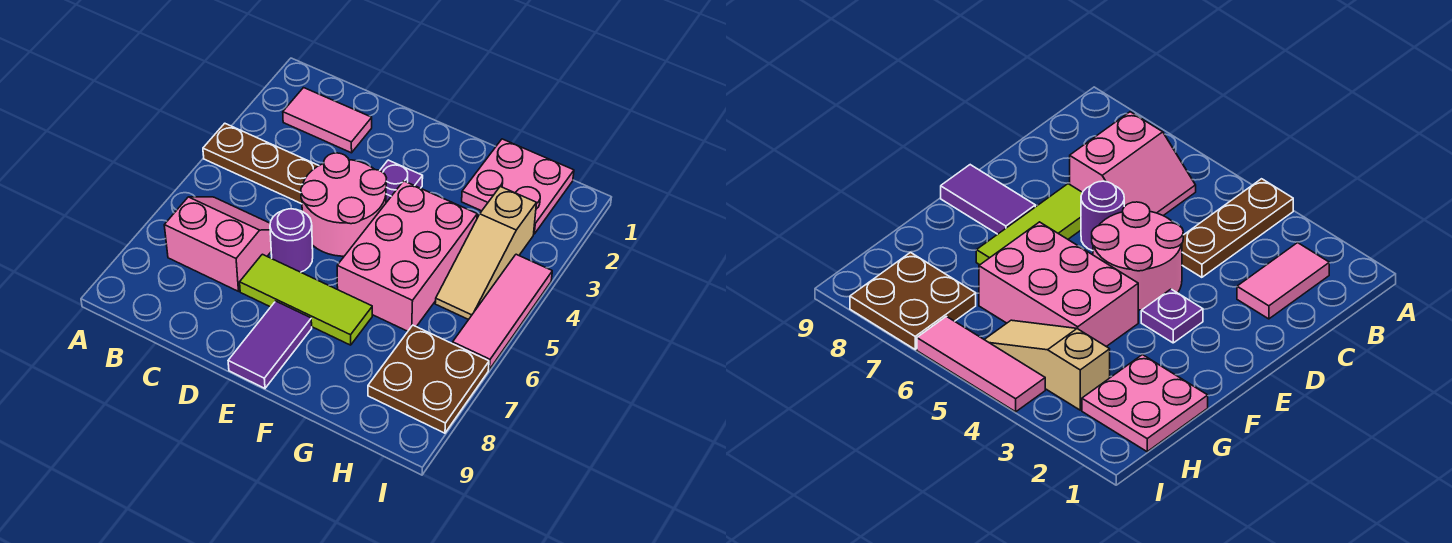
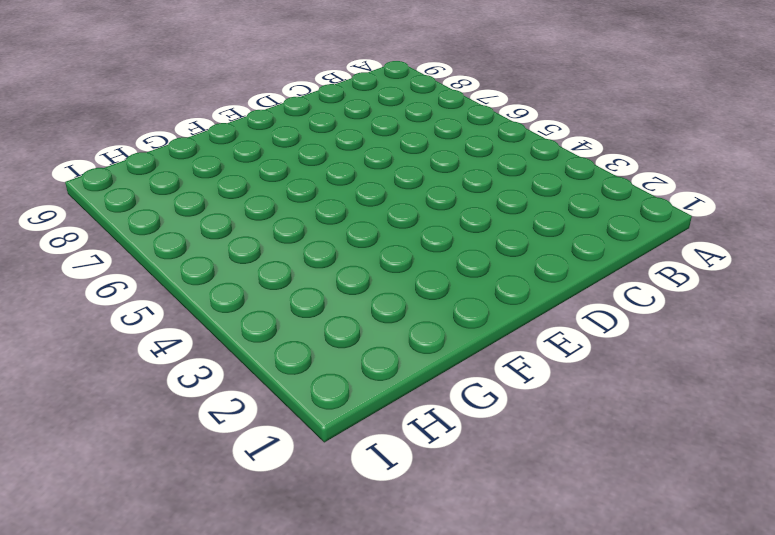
none -> brown plate A4:C4 level 1
none -> pink tile B2:C2 level 1
none -> pink slope B6:C7 level 1 top 7

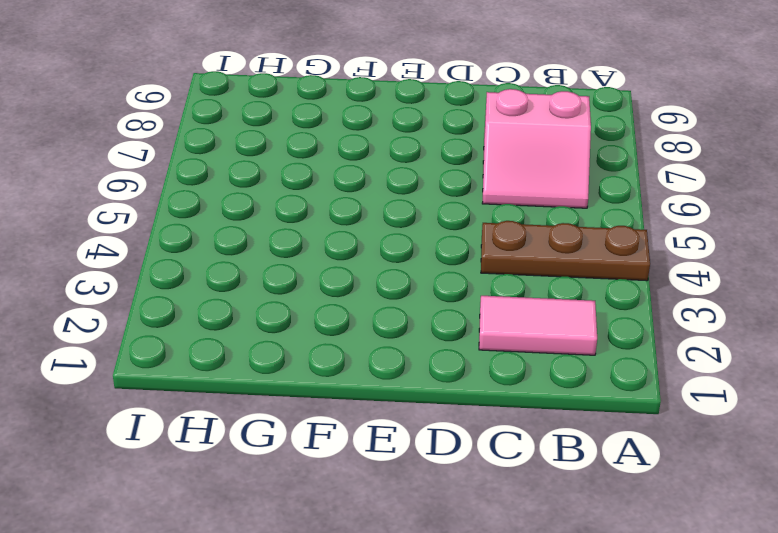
none -> pink round brick D4:E5 level 1
none -> purple round brick D6 level 1
none -> lime tile D7:F7 level 1

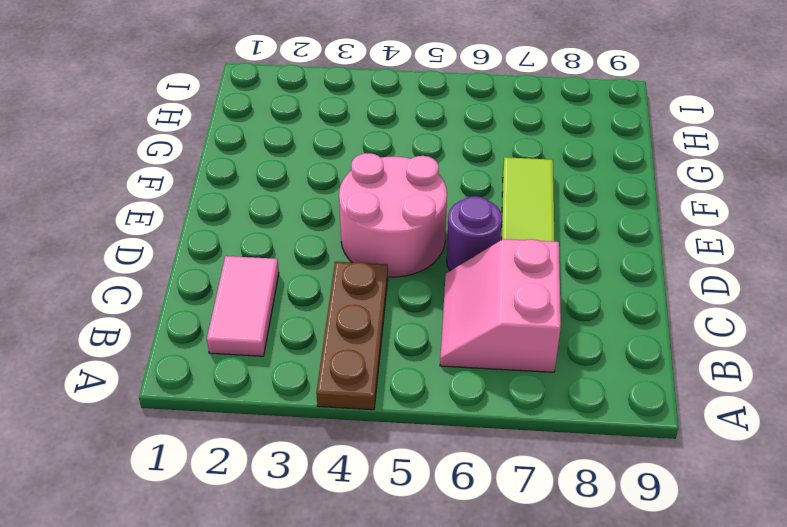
none -> purple plate E3 level 1
none -> purple tile E8:E9 level 1
none -> pink brick F4:G6 level 1

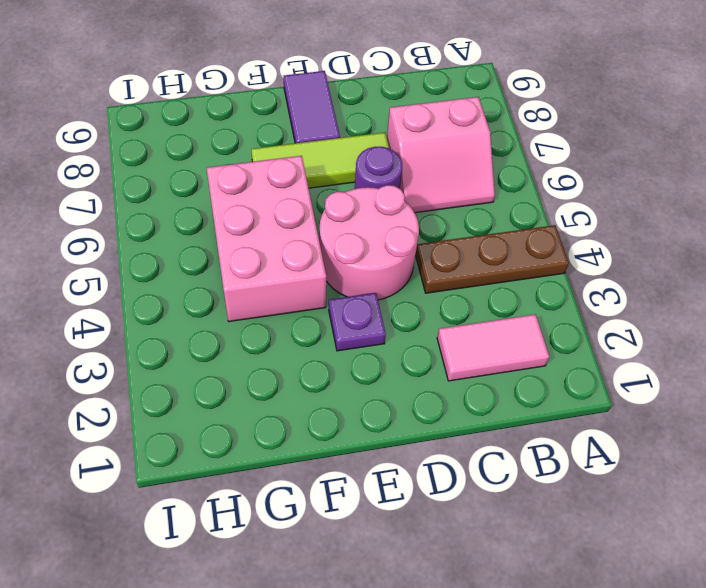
none -> pink plate G1:H2 level 1
none -> tan slope H3:H5 level 1 top 3
none -> brown plate H7:I8 level 1

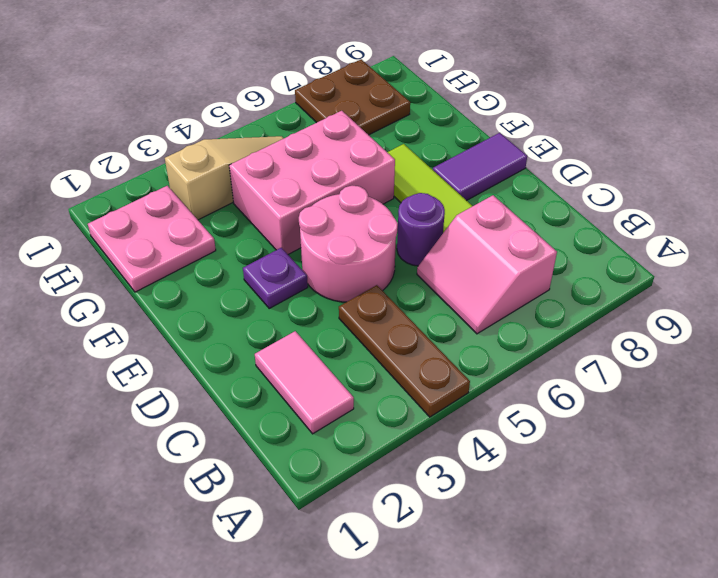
none -> pink tile I4:I6 level 1

